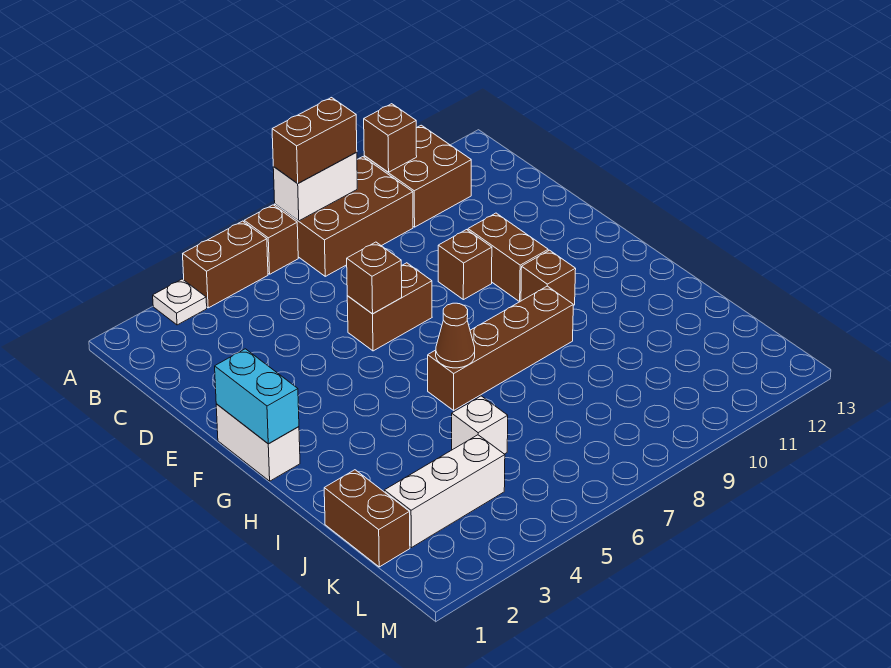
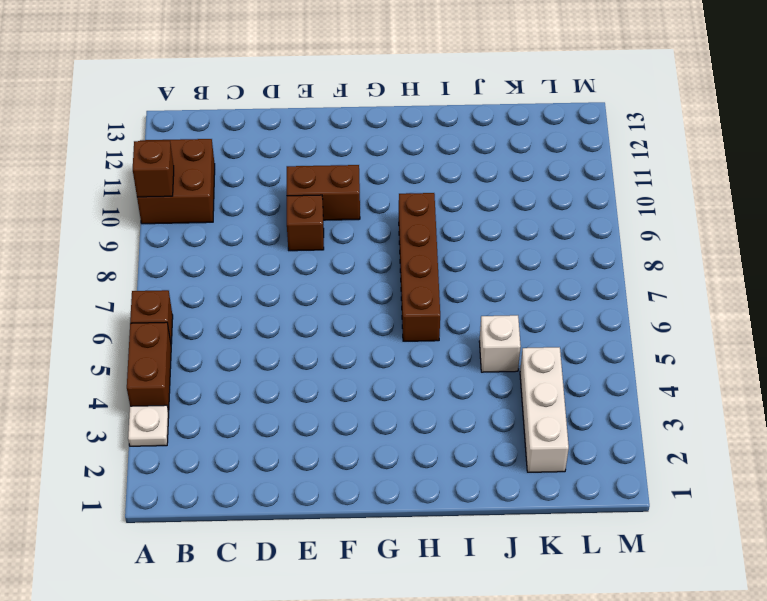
none -> brown brick A7:B9 level 1
none -> brown brick E6:E7 level 1
none -> white brick F1:G1 level 1

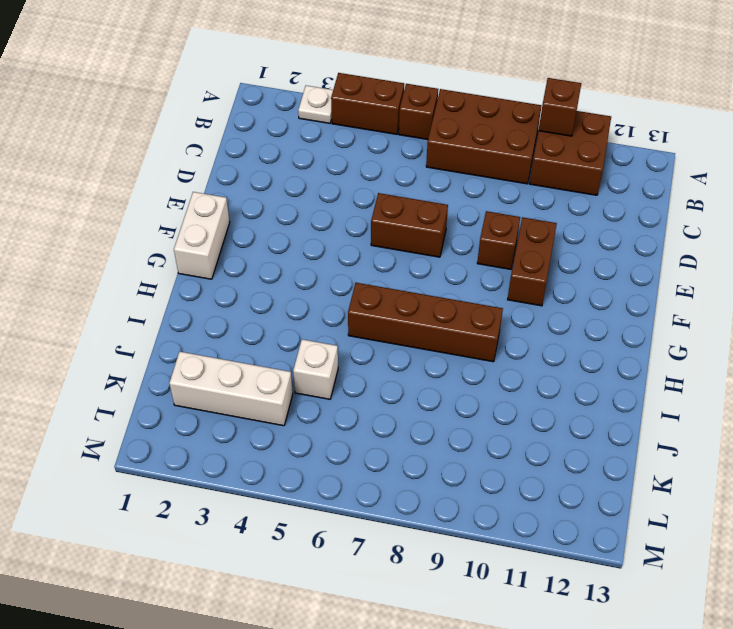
none -> brown brick G10 level 1
none -> brown brick J1:K1 level 1
none -> white brick A7:A8 level 2

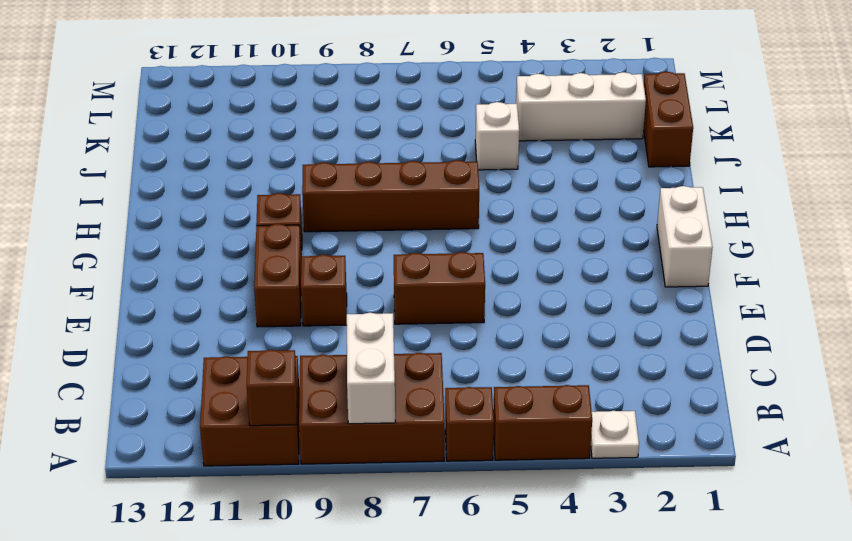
white brick A8:B8 level 2 -> white brick A7:A8 level 2
none -> brown brick E6 level 2
none -> cyan brick F1:G1 level 2
none -> brown cone H6 level 2

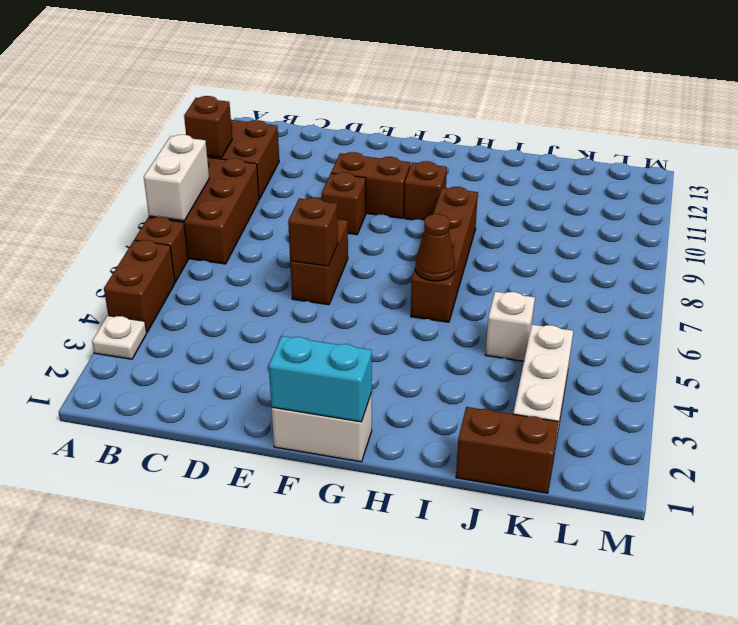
none -> brown brick A7:A8 level 3

